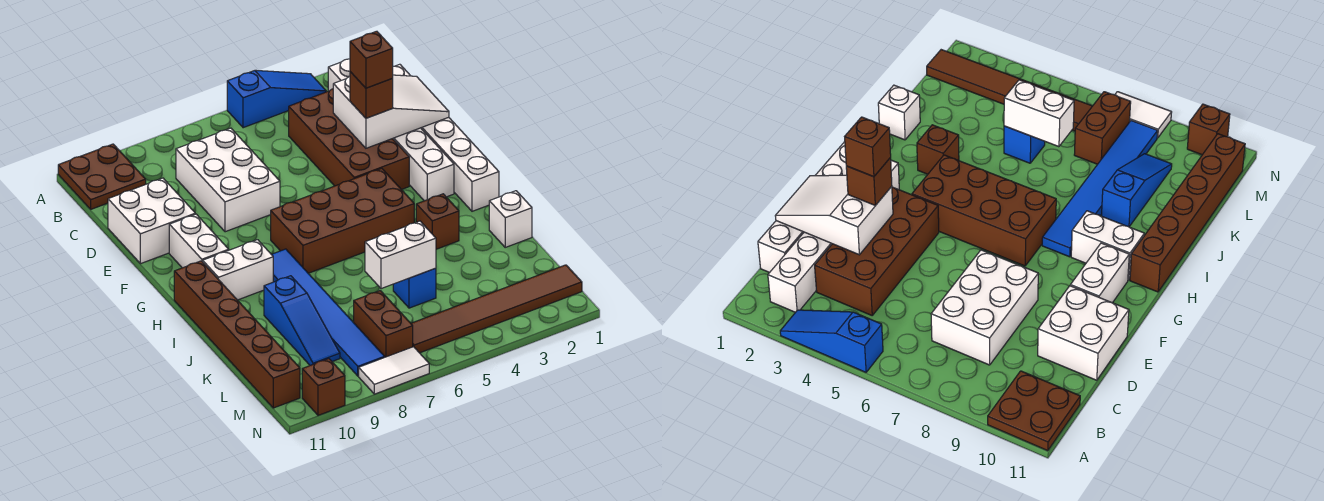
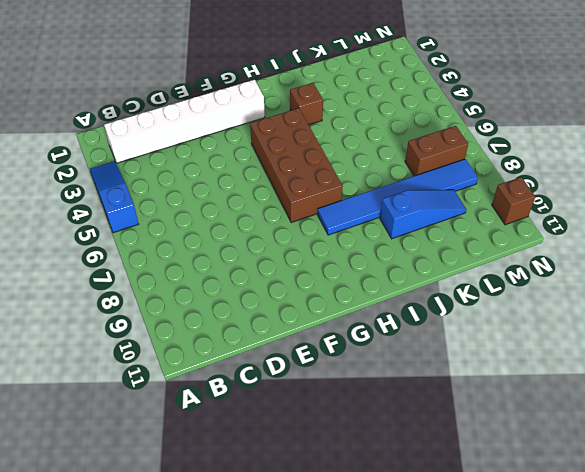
none -> brown plate A10:B11 level 1
none -> white brick C1:H1 level 1
none -> brown brick C3:F4 level 1

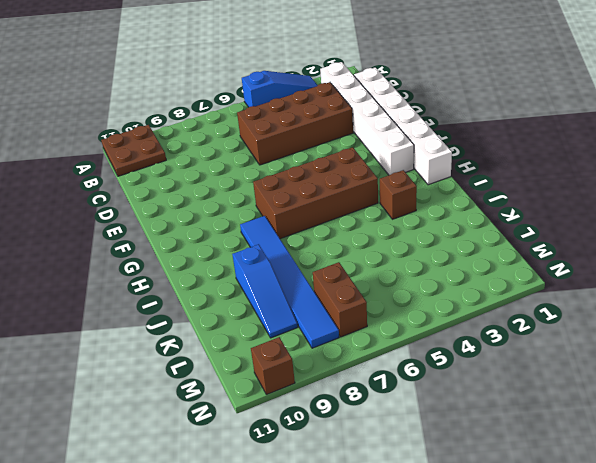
brown brick C3:D6 level 1 -> brown brick C3:F4 level 1
none -> white brick C7:E8 level 1
none -> white brick D10:E11 level 1
none -> white brick F10:G10 level 1

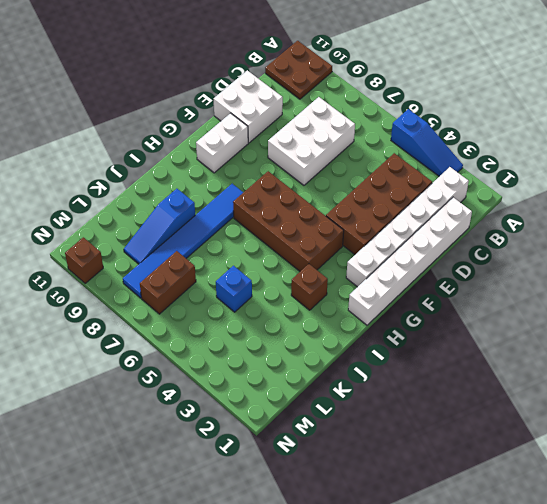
none -> white brick H9:H10 level 1
none -> brown brick H11:M11 level 1
none -> white brick J1 level 1

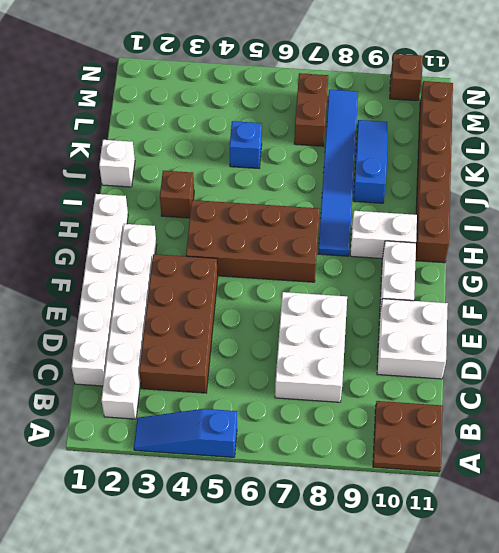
none -> brown tile M1:M6 level 1
none -> white tile N7:N8 level 1
none -> white slope D1:E3 level 2 top 3

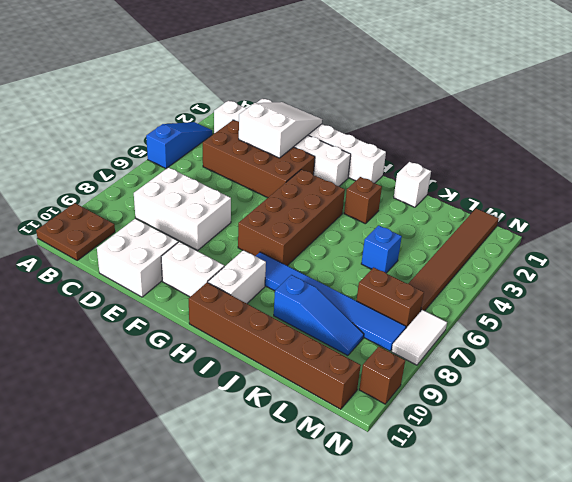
none -> white brick K5:K6 level 2
none -> brown brick E3 level 3
none -> brown brick E3 level 4

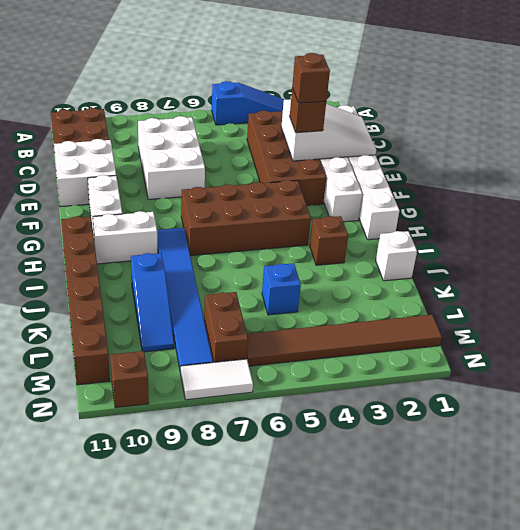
none -> white brick K5:K6 level 2

